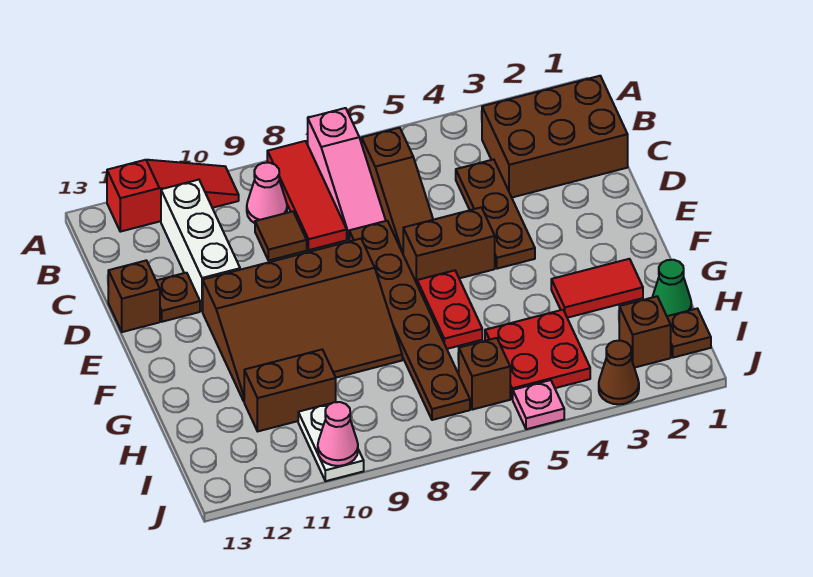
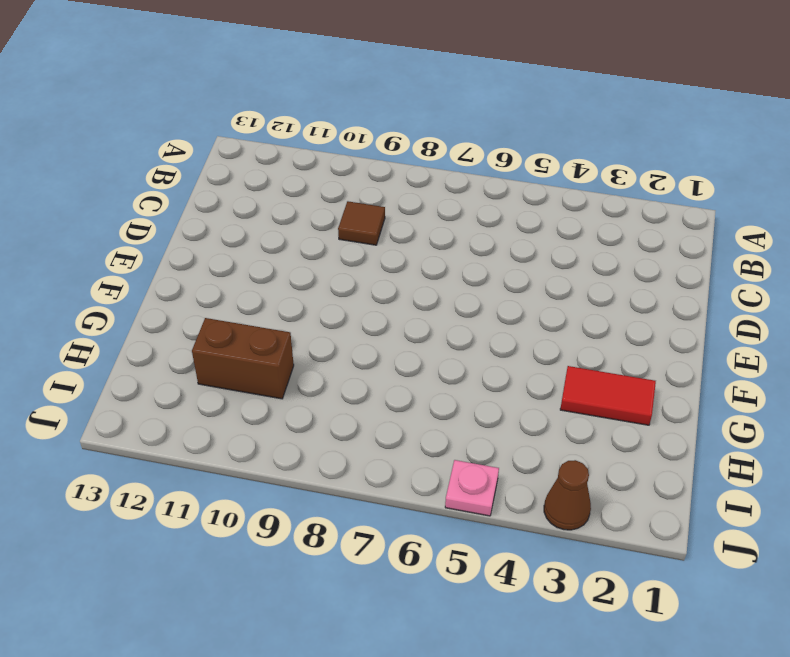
none -> pink slope A7:C7 level 1 top A
none -> red tile A8:C8 level 1
none -> red slope A10:A12 level 1 top 12

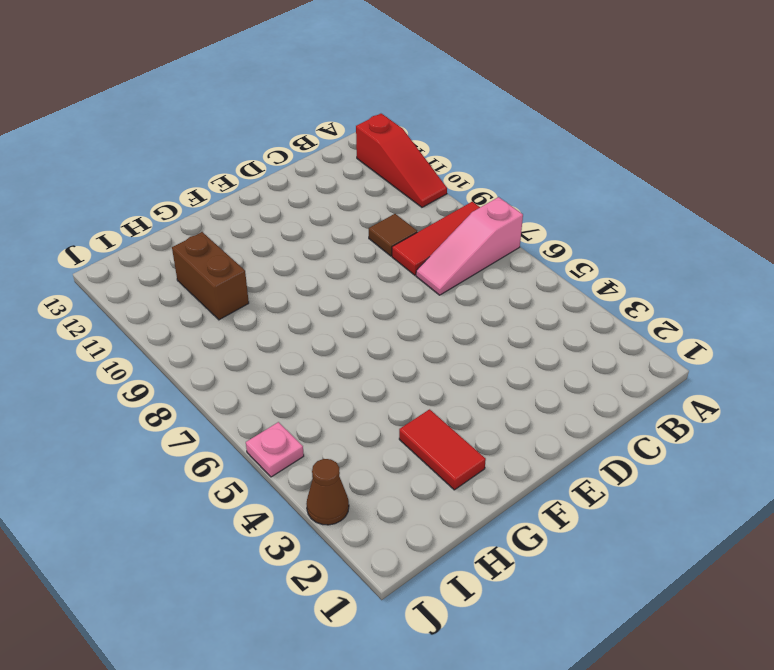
none -> brown brick B1:C3 level 1
none -> brown slope B6:D6 level 1 top B
none -> pink cone B9 level 1

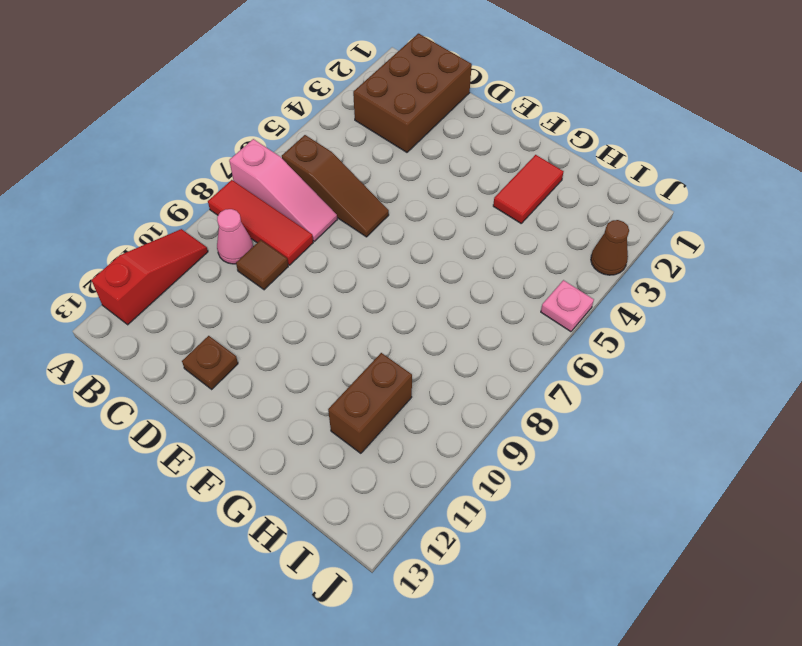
none -> white brick B11:D11 level 1
none -> brown plate C4:E4 level 1
none -> brown plate D7:I7 level 1

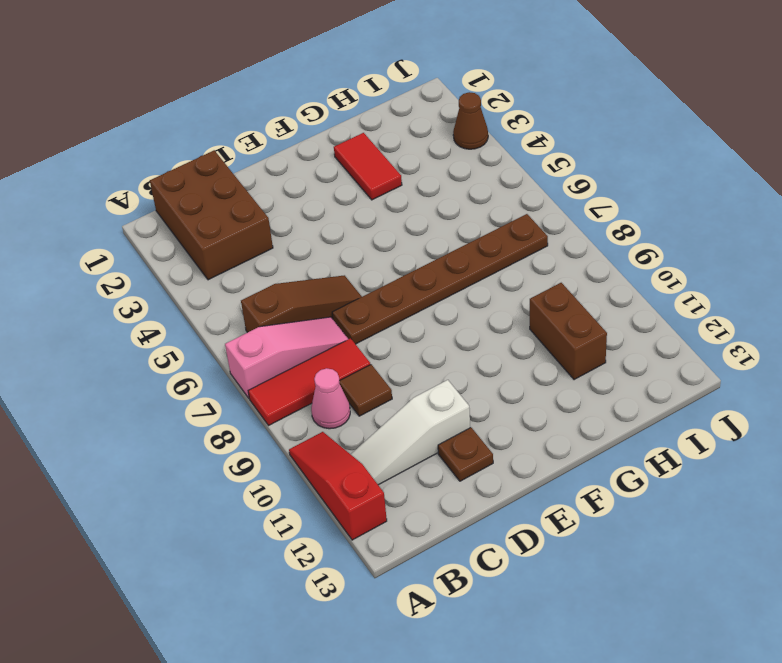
white slope B11:D11 level 1 top D -> white brick B11:D11 level 1
none -> brown plate C4:E4 level 1
none -> brown brick D13 level 1
none -> brown brick E5:E6 level 1

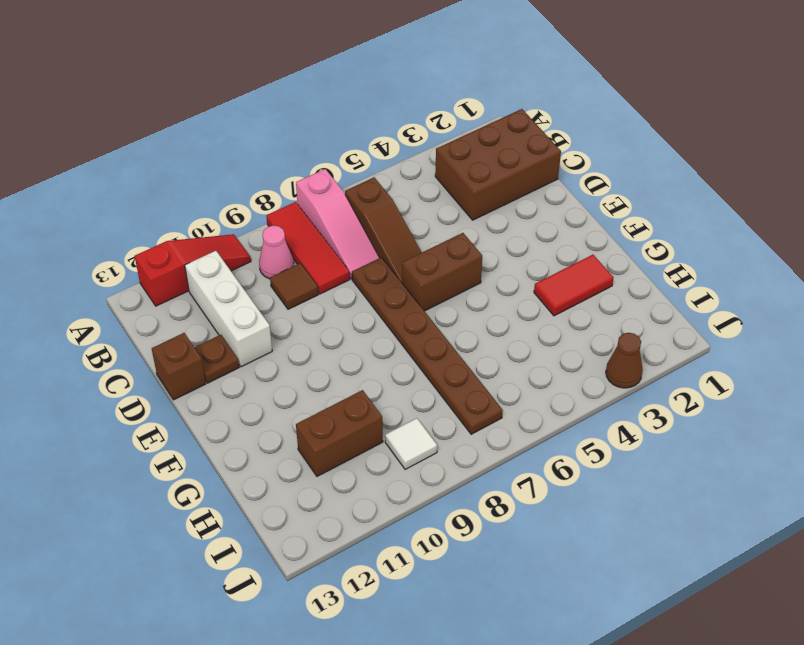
white tile I9 level 1 -> none
none -> brown plate C4:E4 level 1
none -> brown slope E8:G11 level 1 top E
none -> red plate F6:G6 level 1

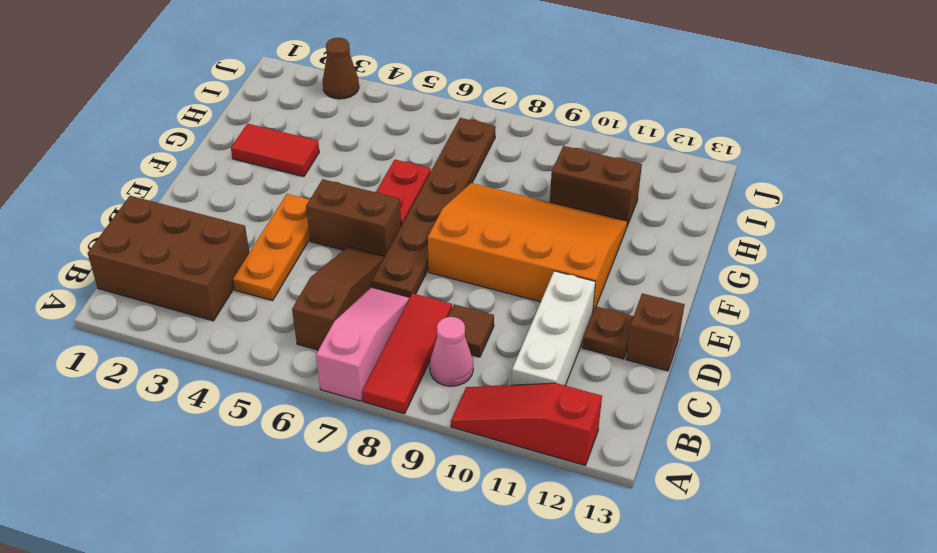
orange plate C4:E4 level 1 -> brown plate C4:E4 level 1
orange slope E8:G11 level 1 top E -> brown slope E8:G11 level 1 top E
none -> green cone H1 level 1
none -> red plate H4:I5 level 1
none -> brown plate I1 level 1

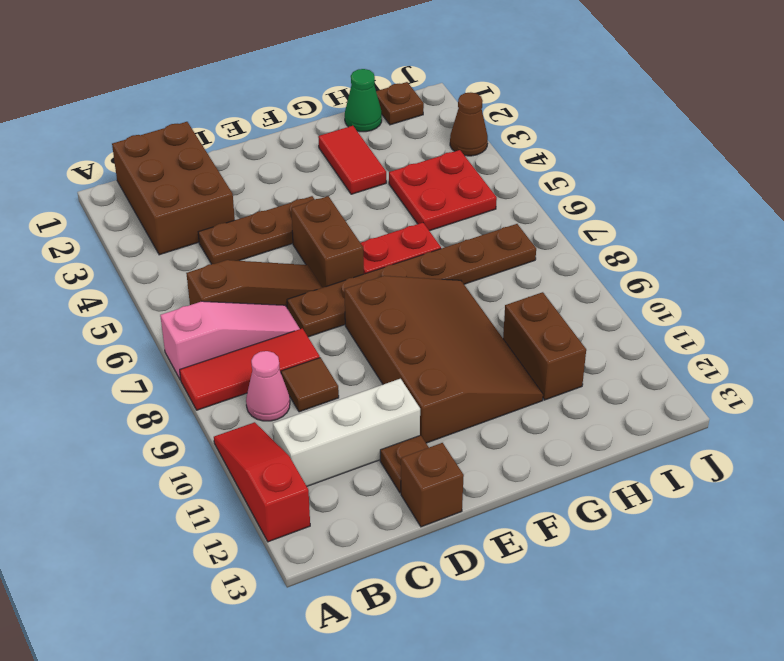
none -> brown brick I2 level 1
none -> brown brick I6 level 1
none -> white plate I10:J10 level 1

